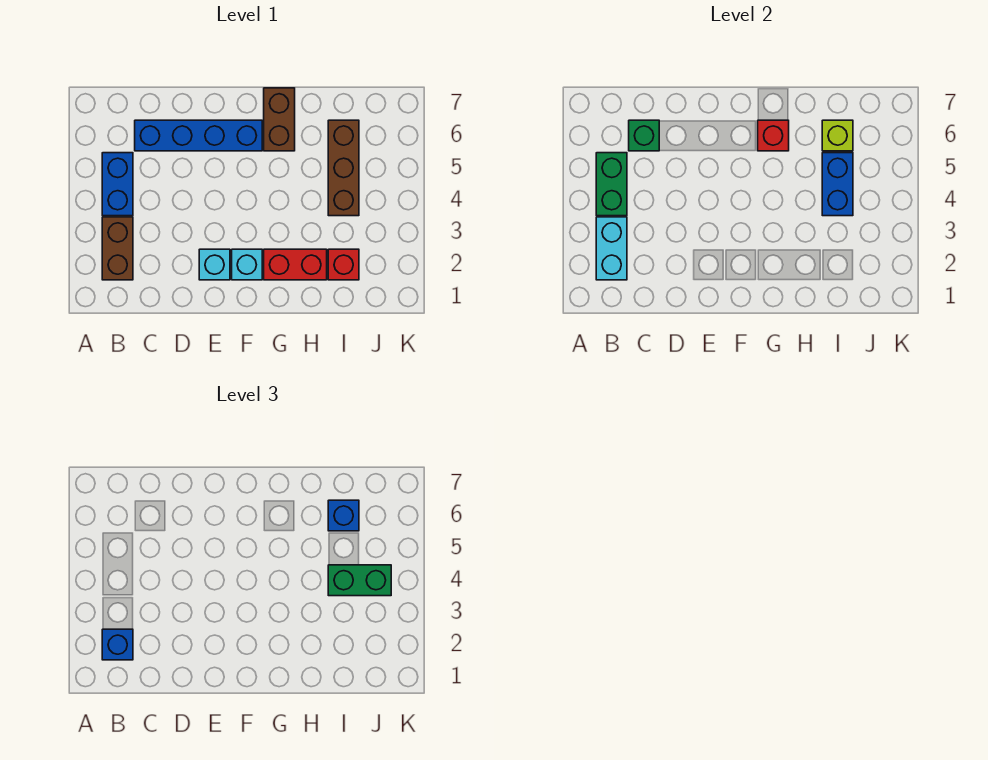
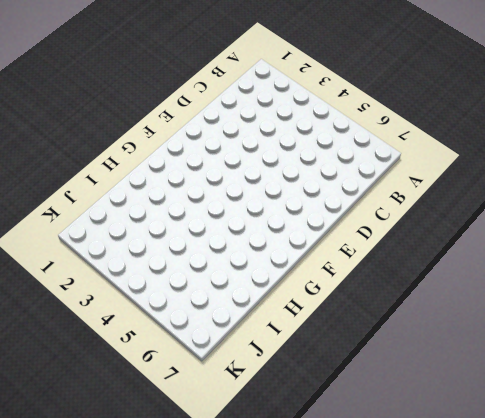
none -> brown brick B2:B3 level 1
none -> blue brick B4:B5 level 1
none -> blue brick C6:F6 level 1

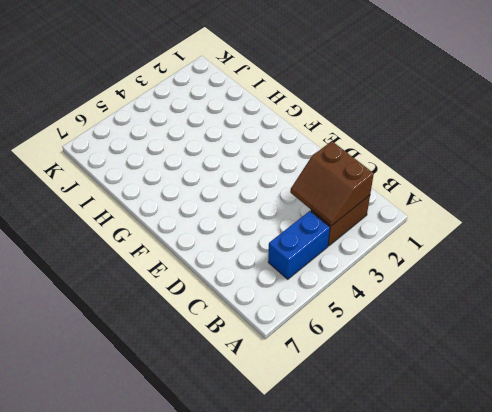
brown slope B2:C3 level 2 top 2 -> cyan brick B2:B3 level 2
none -> blue brick C6:F6 level 1
none -> cyan brick E2 level 1
none -> cyan brick F2 level 1

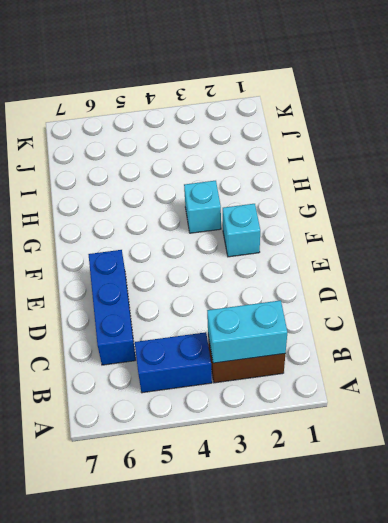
blue brick C6:E6 level 1 -> blue brick C6:F6 level 1
cyan brick G3 level 1 -> cyan brick E2 level 1
none -> red brick G2:H2 level 1
none -> brown brick G6:G7 level 1
none -> red brick I2 level 1

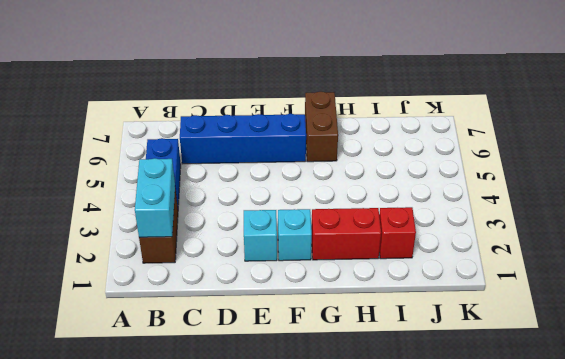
none -> brown brick I4:I6 level 1
none -> green brick B4:B5 level 2
none -> green brick C6 level 2

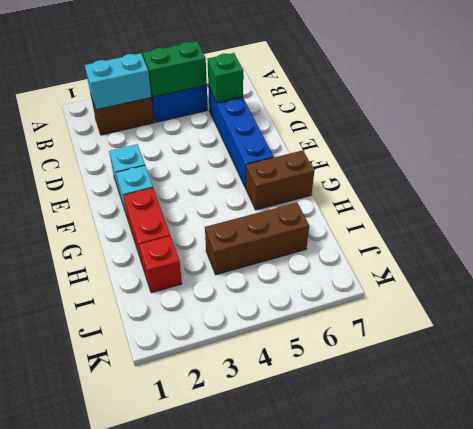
none -> red brick G6 level 2
none -> blue brick I4:I5 level 2
none -> lime brick I6 level 2

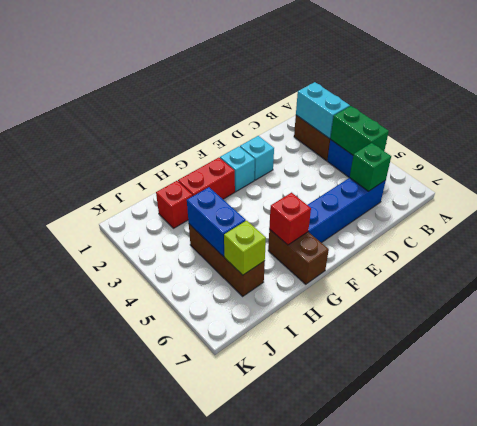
none -> blue brick B2 level 3
none -> green brick I4:J4 level 3
none -> blue brick I6 level 3

